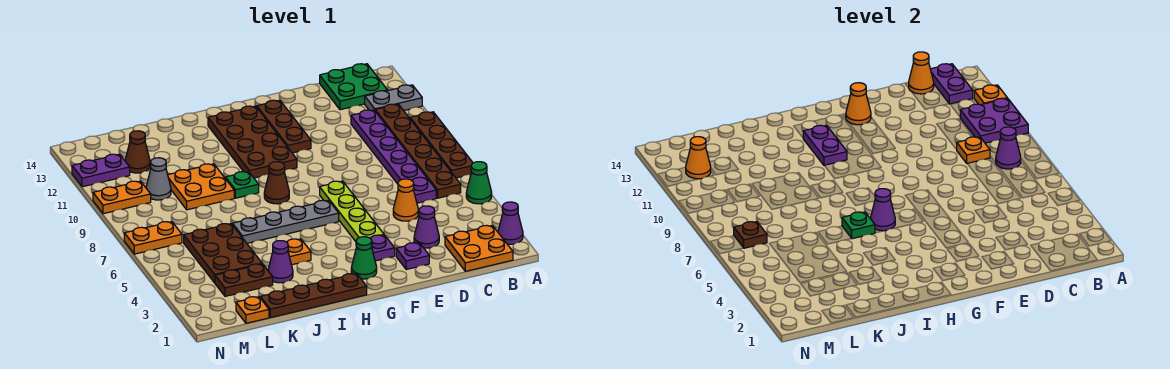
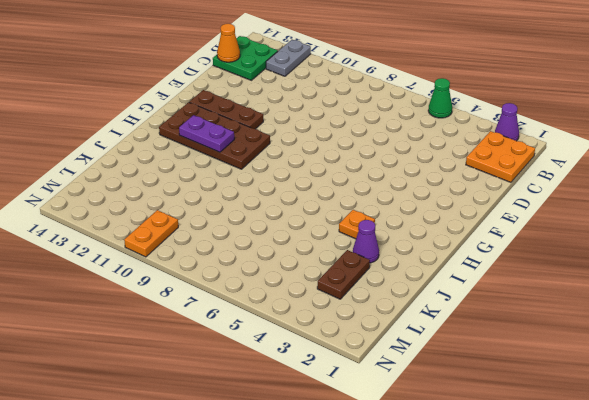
none -> brown plate A7:A10 level 1
none -> brown plate B6:B11 level 1
none -> purple plate C6:C11 level 1
none -> purple cone D3 level 1

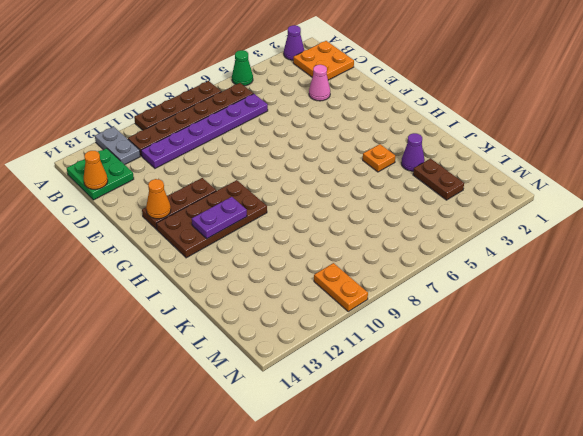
pink cone D3 level 1 -> purple cone D3 level 1
none -> orange cone D5 level 1
none -> purple plate E2 level 1
none -> purple plate F3 level 1
none -> lime plate F4:F7 level 1

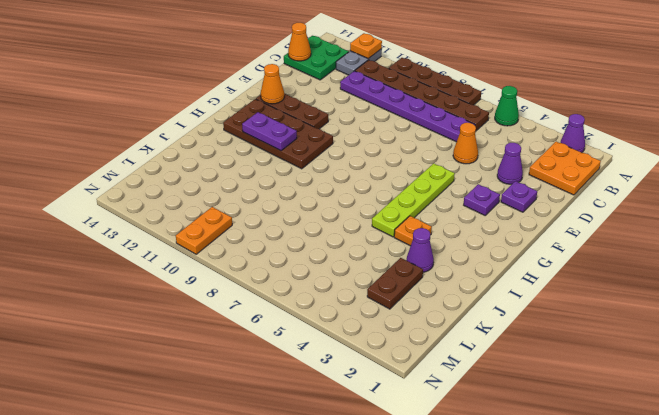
lime plate F5:I5 level 1 -> lime plate F4:F7 level 1
none -> green cone G2 level 1
none -> grey plate G6:J6 level 1
none -> brown plate H1:K1 level 1
none -> brown cone H8 level 1

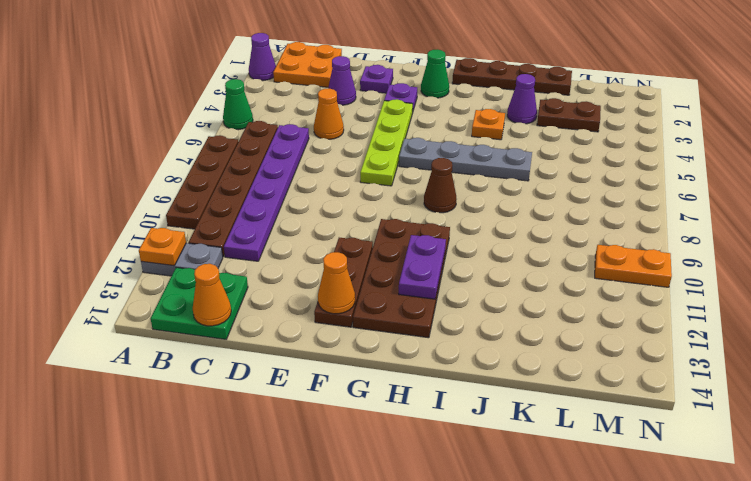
none -> green plate I9 level 1
none -> orange plate J9:K10 level 1
none -> brown plate K4:L6 level 1
none -> orange plate L1 level 1

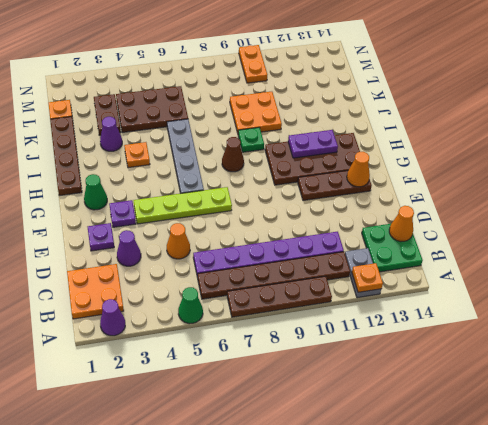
none -> grey cone L10 level 1
none -> brown cone L12 level 1
none -> orange plate M7:N7 level 1
none -> purple plate M12:N12 level 1

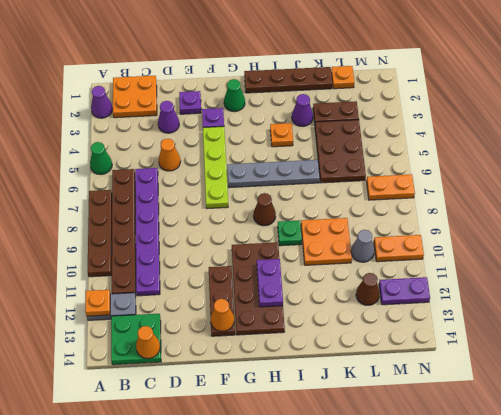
none -> purple plate A10:B11 level 2
none -> purple cone B8 level 2
none -> purple plate B13:B14 level 2
none -> orange plate C9 level 2

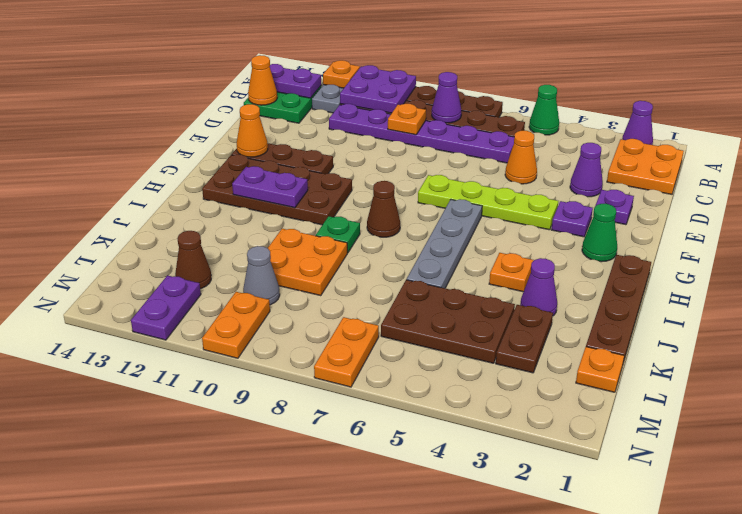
none -> purple cone H6 level 2
none -> green plate I6 level 2
none -> brown plate M7 level 2
none -> orange cone M12 level 2

